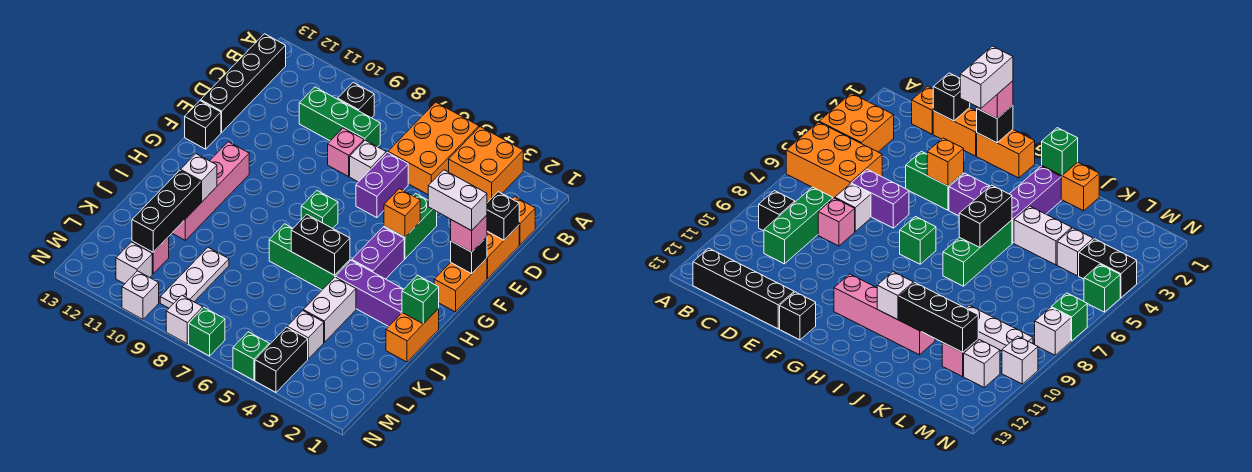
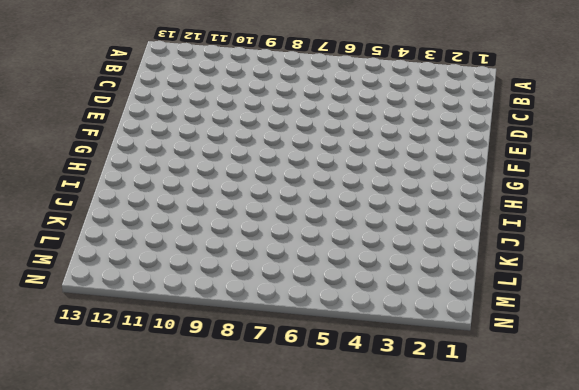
none -> orange brick A3:B4 level 1
none -> orange brick A5:C6 level 1
none -> black brick B9 level 1
none -> black brick B13:E13 level 1

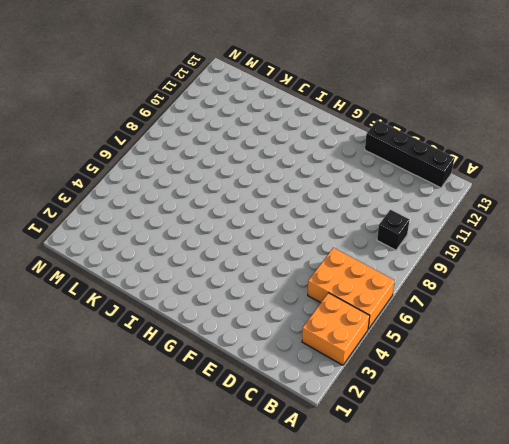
none -> orange brick C1 level 1
none -> green brick C8:C10 level 1
none -> orange brick D1:E1 level 1
none -> purple brick D6:E6 level 1

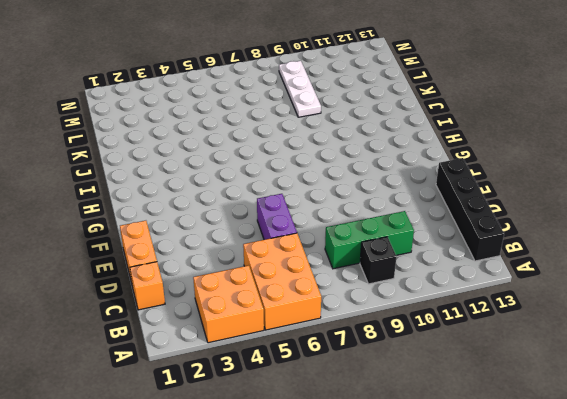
none -> white brick D7 level 1
none -> pink brick D8 level 1
none -> green brick E4:F4 level 1
none -> orange brick F1:G1 level 1

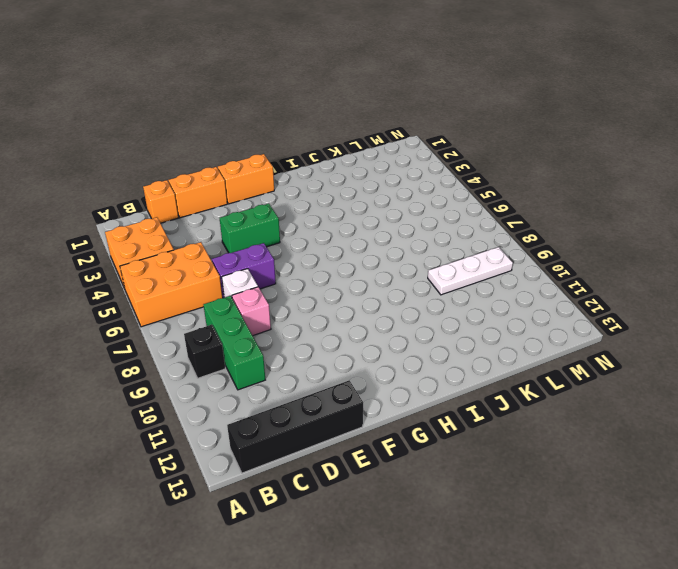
none -> black brick F13 level 1
none -> purple brick G4:H4 level 1
none -> green brick G7 level 1
none -> pink brick G11:J11 level 1

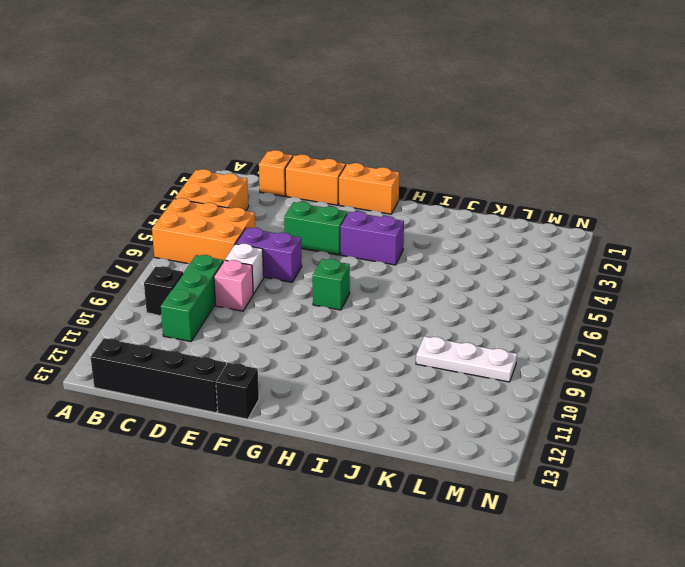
none -> pink brick G11:J11 level 1
none -> orange brick I1:J1 level 1
none -> purple brick I2:I4 level 1
none -> green brick I5:I7 level 1

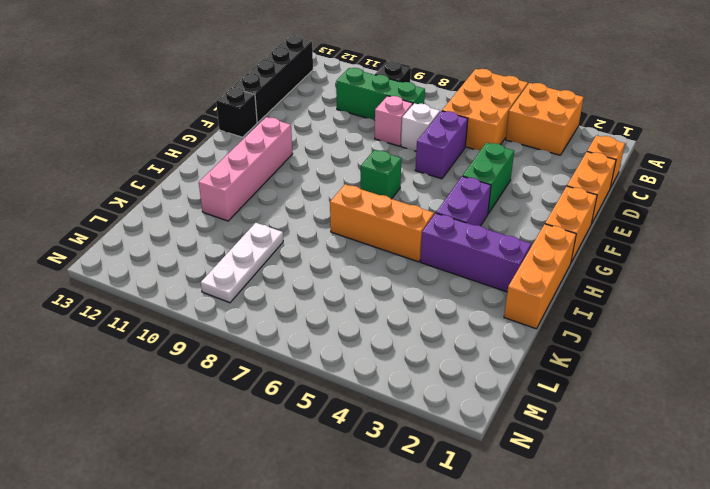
orange brick H1:J1 level 1 -> orange brick I1:J1 level 1
orange brick I5:I7 level 1 -> green brick I5:I7 level 1
none -> white brick J4:K4 level 1
none -> white brick L4 level 1
none -> pink brick L11 level 1
none -> black brick M4:N4 level 1

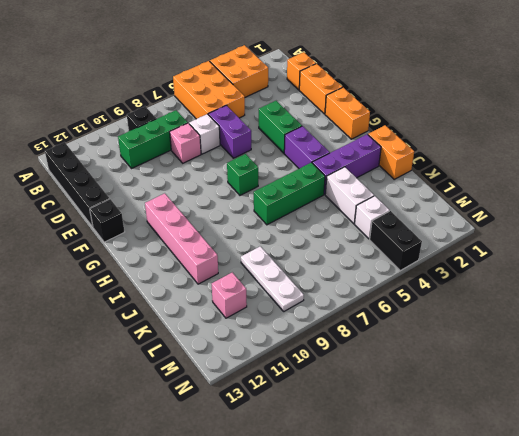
none -> white brick M11 level 1
none -> green brick N5 level 1
none -> green brick N7 level 1
none -> white brick N8 level 1

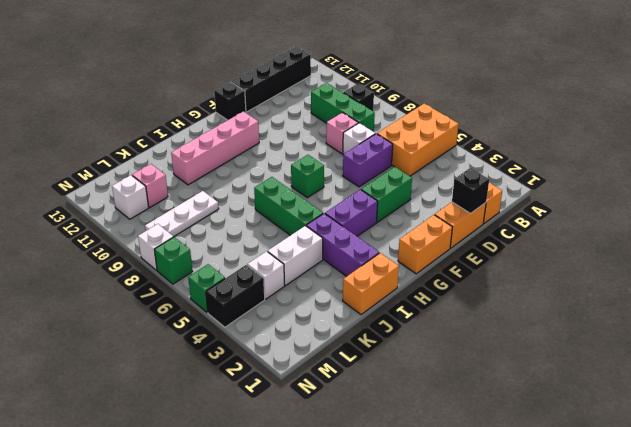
none -> orange brick A3:B4 level 1
none -> white brick N10 level 1
none -> black brick F1 level 2
none -> orange brick F4 level 2

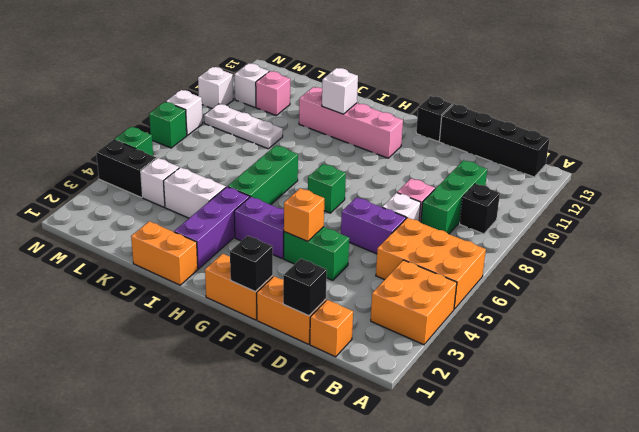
none -> green brick I1 level 2
none -> black brick I5:I6 level 2
none -> black brick J11:L11 level 2
none -> pink brick F1 level 3

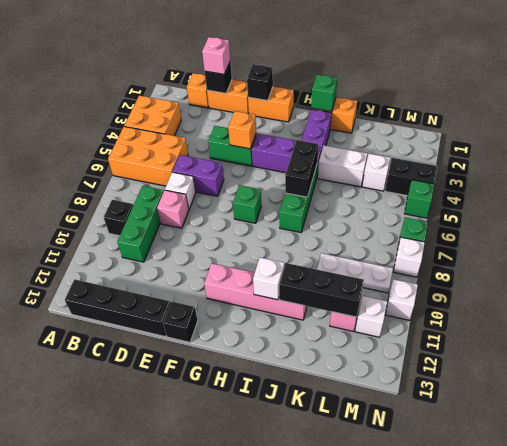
pink brick D1 level 3 -> pink brick F1 level 3
none -> white brick F1:F2 level 4

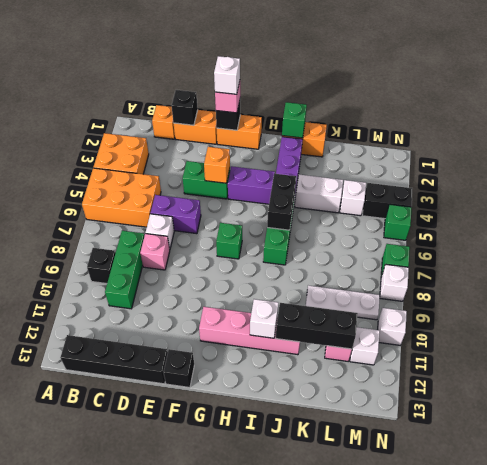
white brick F1 level 4 -> white brick F1:F2 level 4

